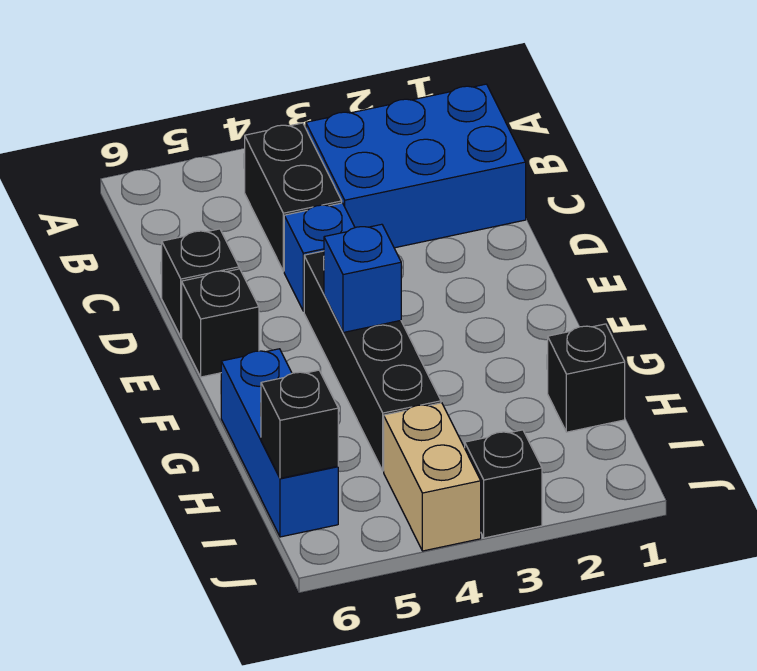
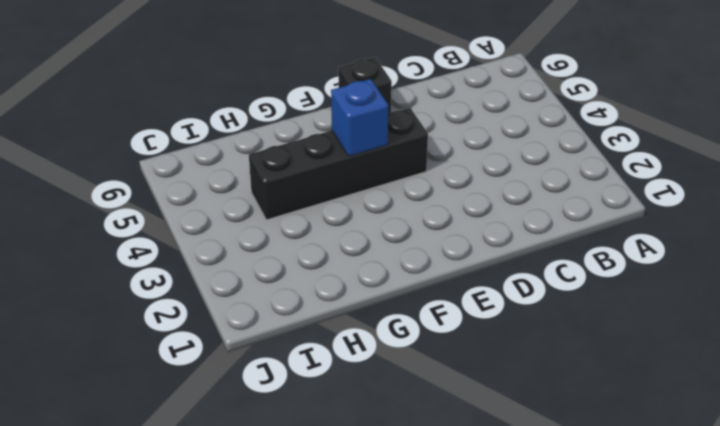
none -> blue brick B1:C3 level 1
none -> black brick B4:C4 level 1
none -> blue brick D4 level 1

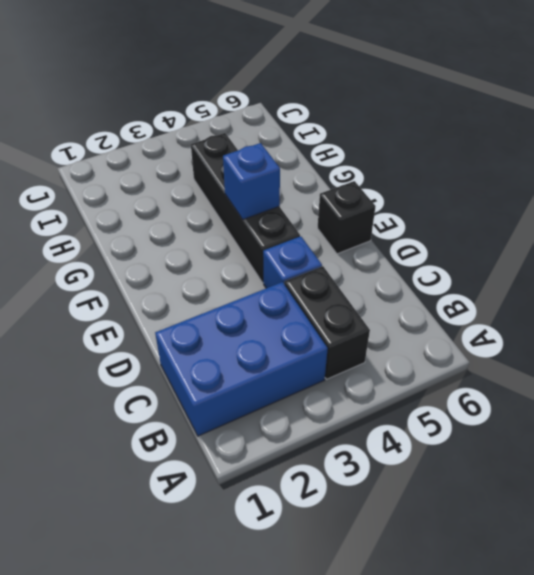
none -> black brick D6 level 1
none -> blue brick G6:I6 level 1
none -> black brick H1 level 1

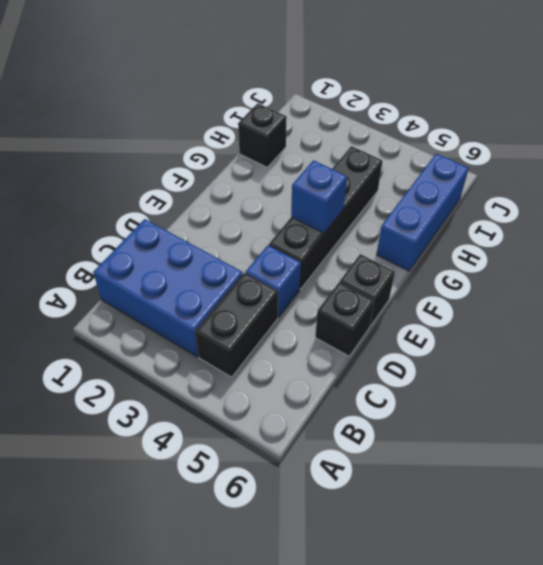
none -> tan brick I4:J4 level 1
none -> black brick J3 level 1
none -> black brick I6 level 2

